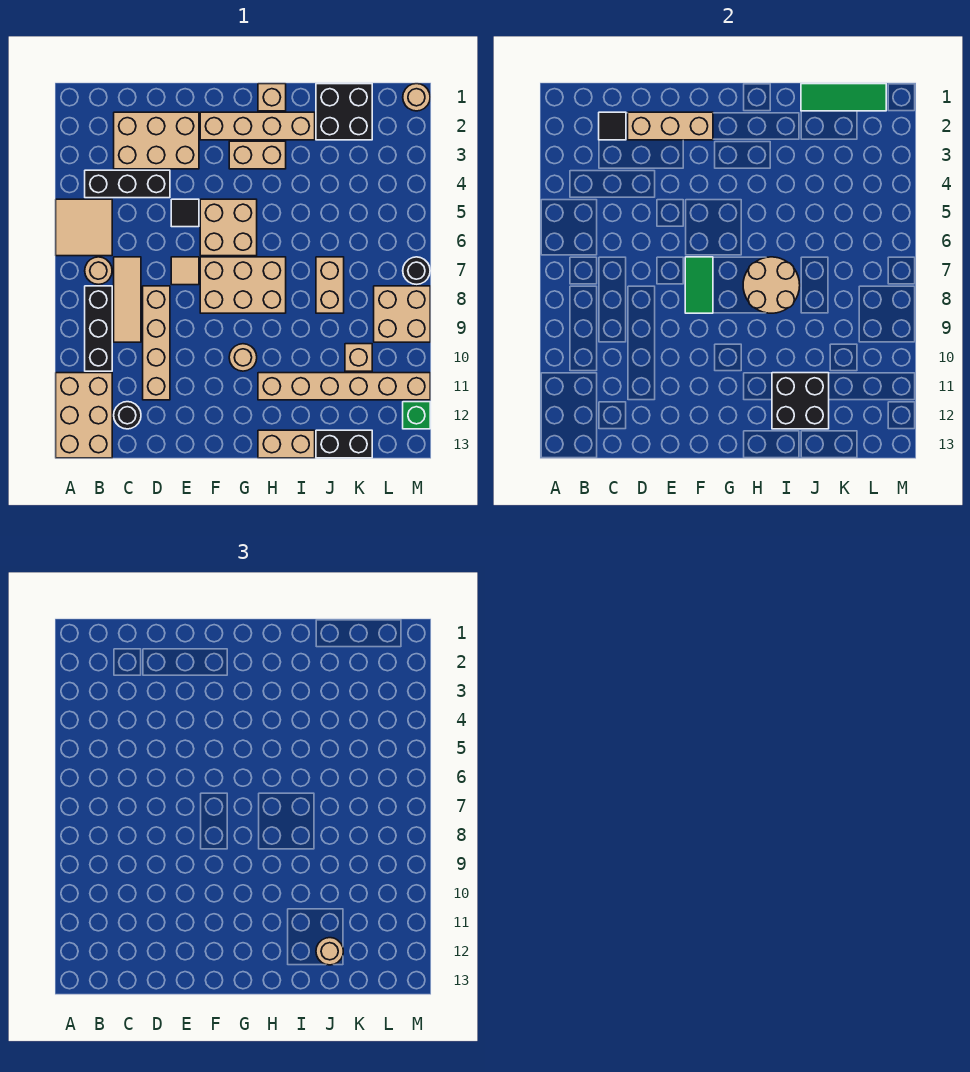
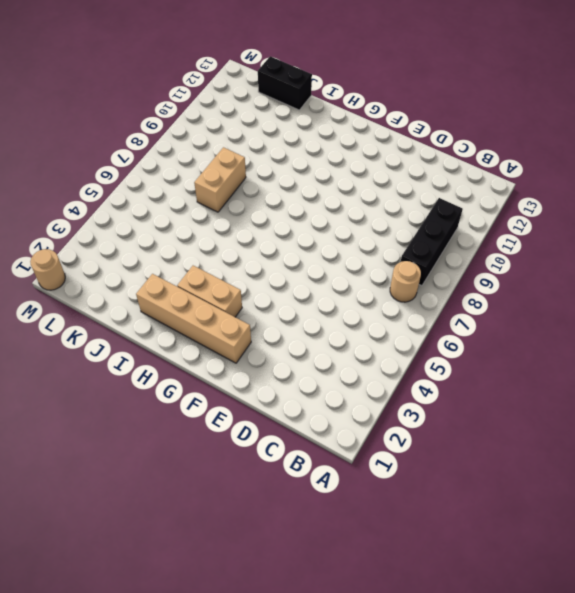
none -> tan tile A5:B6 level 1
none -> tan brick A11:B13 level 1
none -> black brick B4:D4 level 1
none -> tan brick C2:E3 level 1

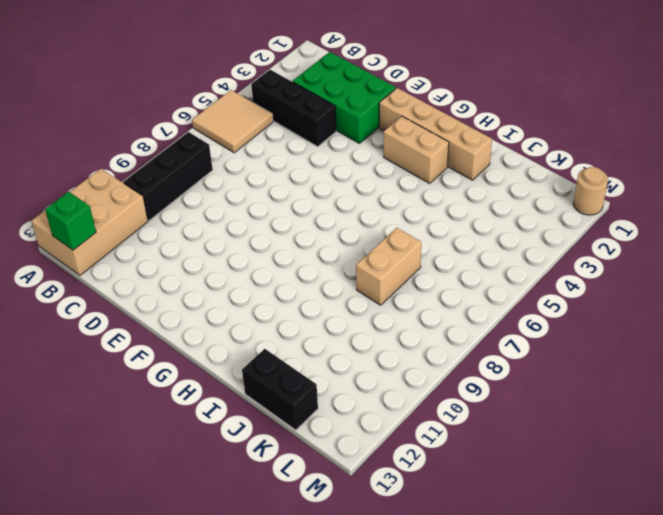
green brick B13 level 2 -> green brick M12 level 1
green brick C2:E3 level 1 -> tan brick C2:E3 level 1
none -> tan round brick B7 level 1
none -> tan tile C7:C9 level 1
none -> black round brick C12 level 1
none -> tan brick D8:D11 level 1

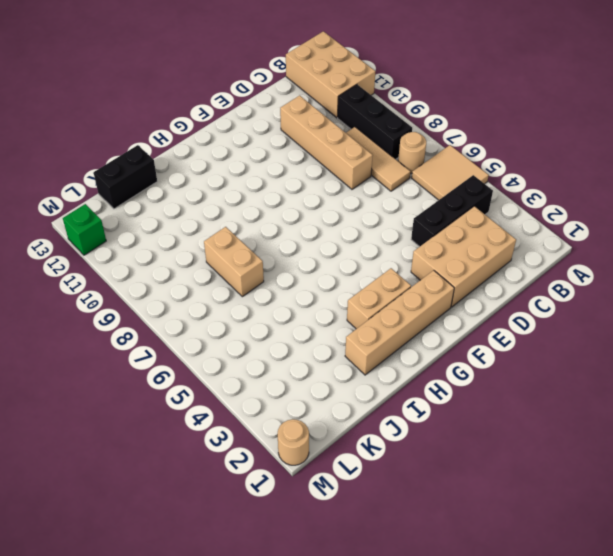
none -> black round brick C12 level 1
none -> black tile E5 level 1
none -> tan tile E7 level 1
none -> tan brick F5:G6 level 1

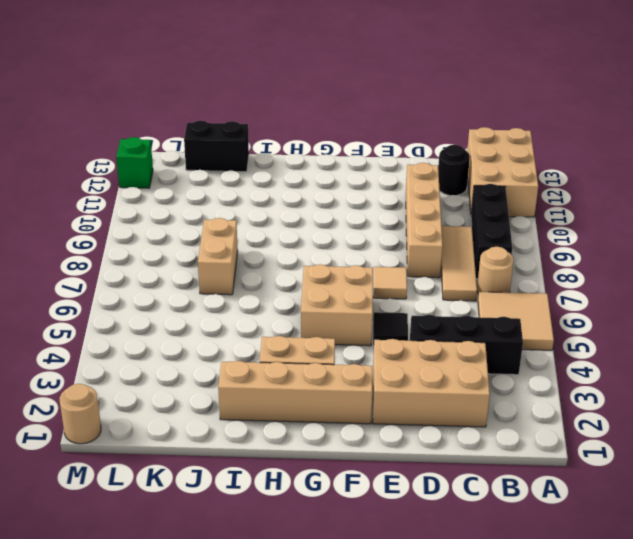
none -> tan brick F7:H8 level 1
none -> tan round brick G10 level 1
none -> tan brick H1 level 1
none -> tan brick H11:M11 level 1

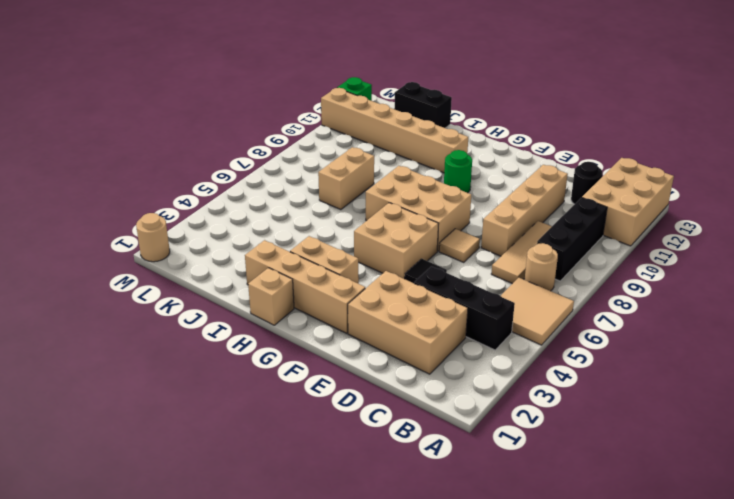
green round brick G10 level 1 -> tan round brick G10 level 1
none -> tan brick H13:I13 level 1
none -> black brick J1:K2 level 1
none -> tan brick K10 level 1
none -> tan brick L8:M9 level 1

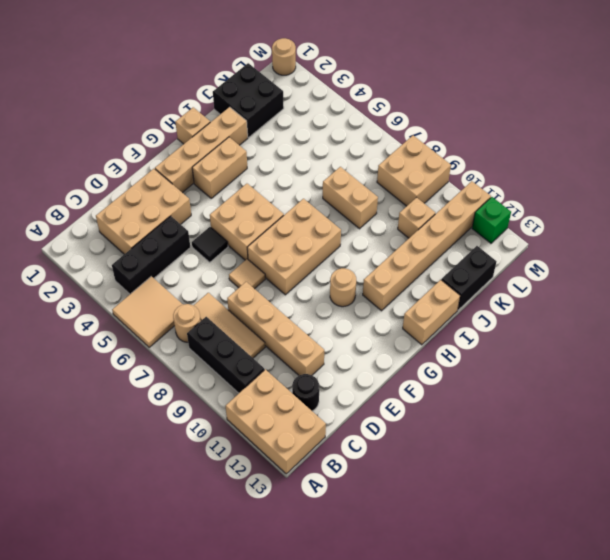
none -> black round brick M7 level 1
none -> black tile C2 level 2
none -> tan brick D2:F2 level 2
none -> green tile F7:F8 level 2

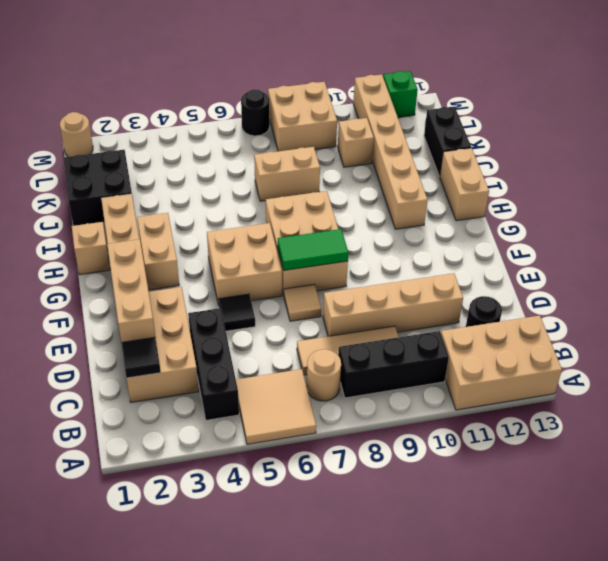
none -> tan round brick G10 level 1
none -> tan round brick H7:I8 level 2
none -> black brick I11:J12 level 2
none -> green tile J1:L1 level 2

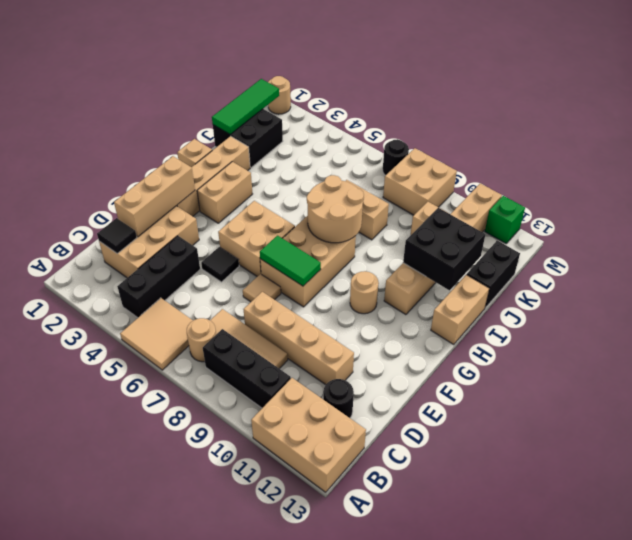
none -> tan round brick J12 level 3

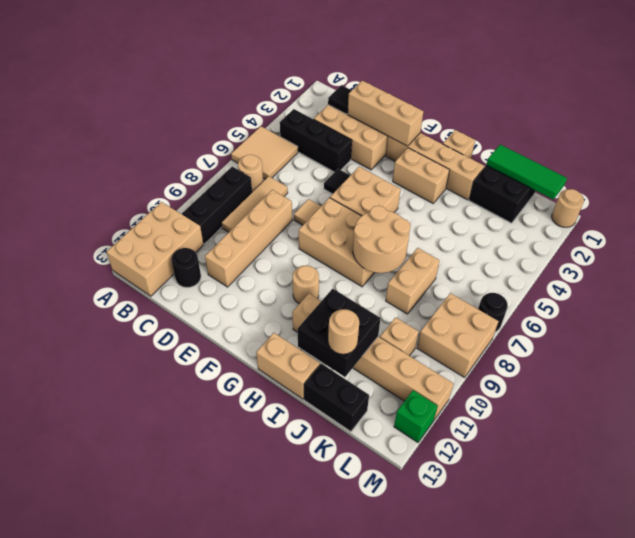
none -> green tile F7:F8 level 2

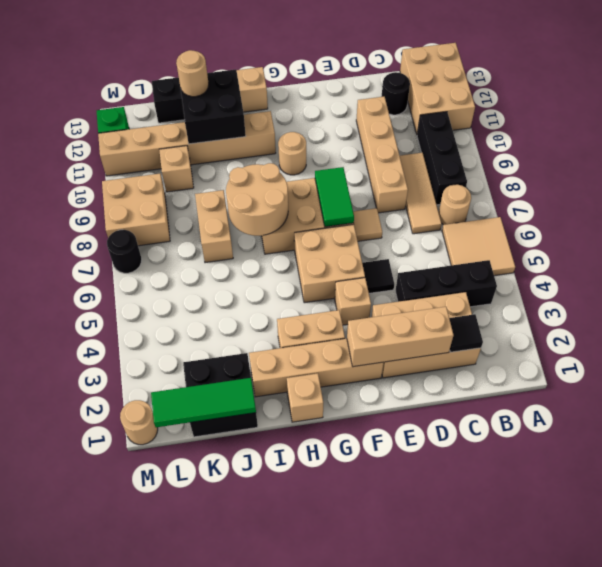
tan brick F4 level 1 -> none

